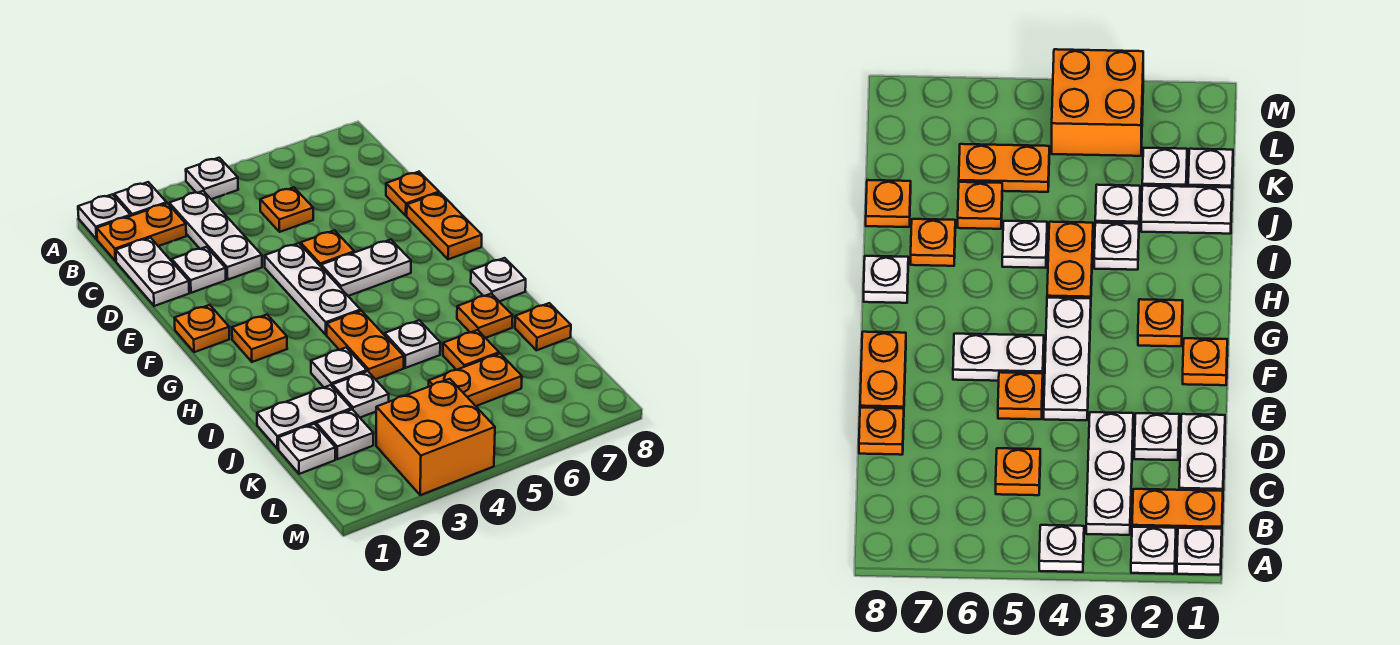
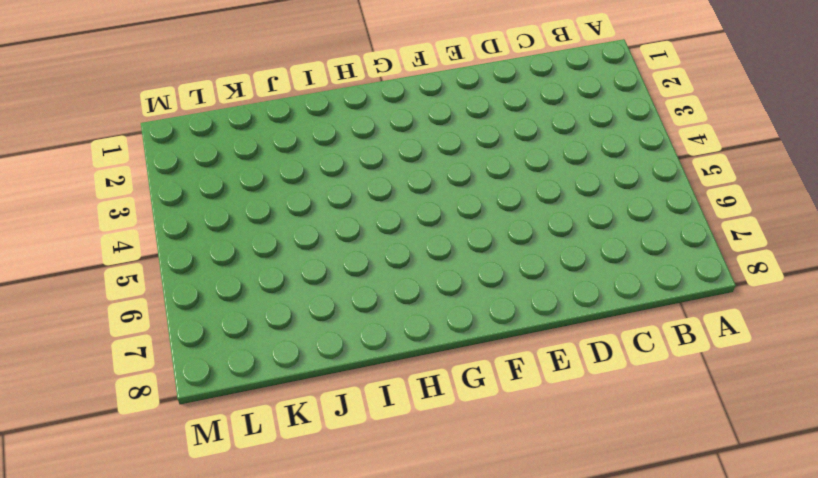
none -> white plate A1 level 1
none -> white plate A2 level 1
none -> white plate A4 level 1

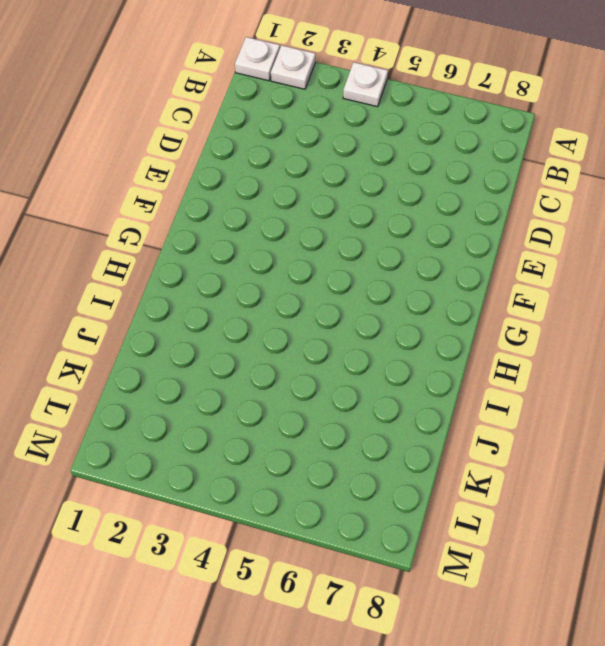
none -> orange plate B1:B2 level 1
none -> white plate B3:D3 level 1
none -> white plate C1:D1 level 1

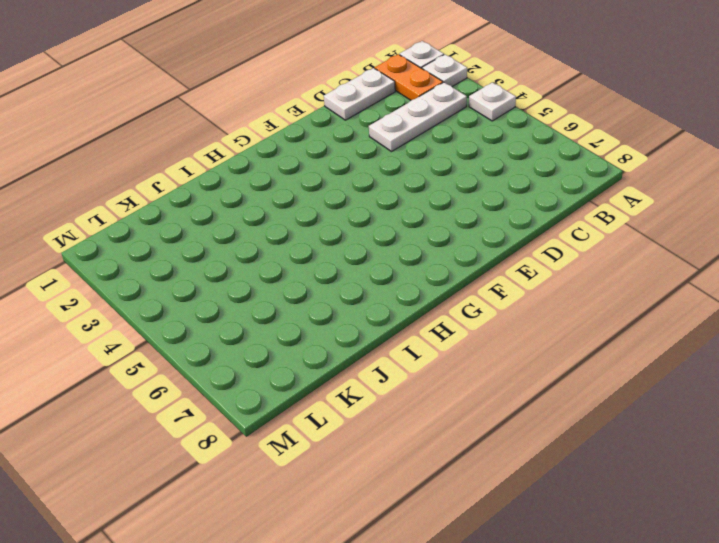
none -> orange plate C5 level 1
none -> white plate D2 level 1
none -> orange plate D8 level 1

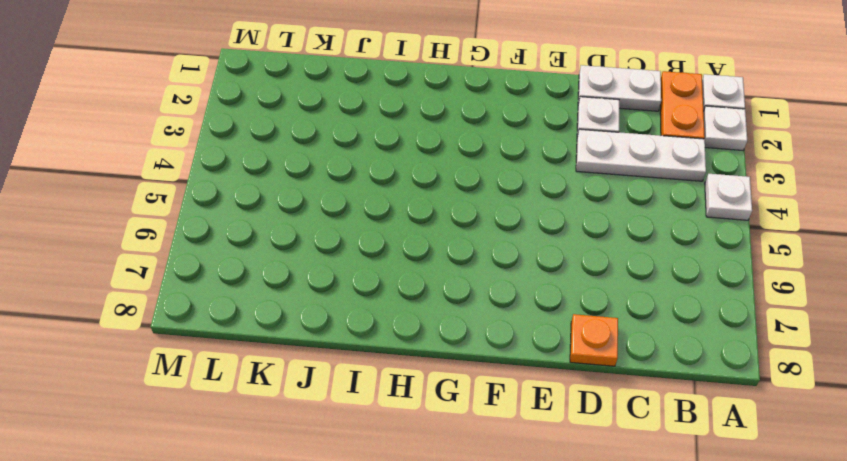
none -> orange plate C5 level 1
none -> white plate E4:G4 level 1
none -> orange plate E5 level 1

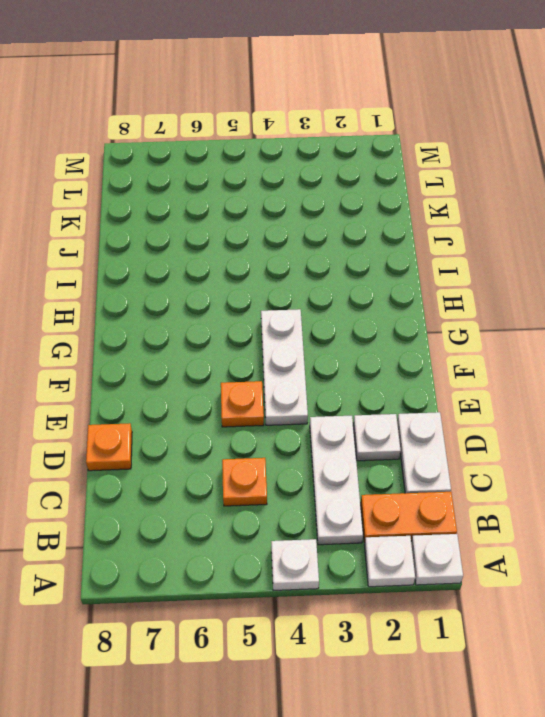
none -> orange plate E8:F8 level 1
none -> orange plate F1 level 1
none -> white plate F5:F6 level 1

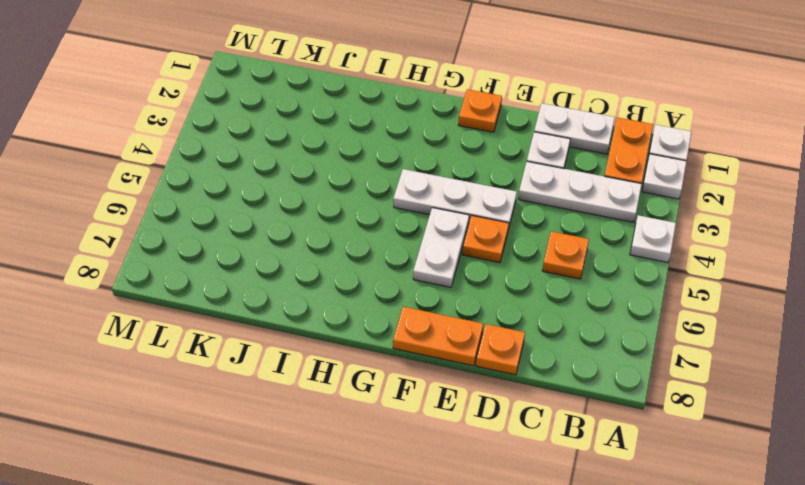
none -> orange plate G2 level 1
none -> orange plate H4:I4 level 1
none -> white plate H8 level 1

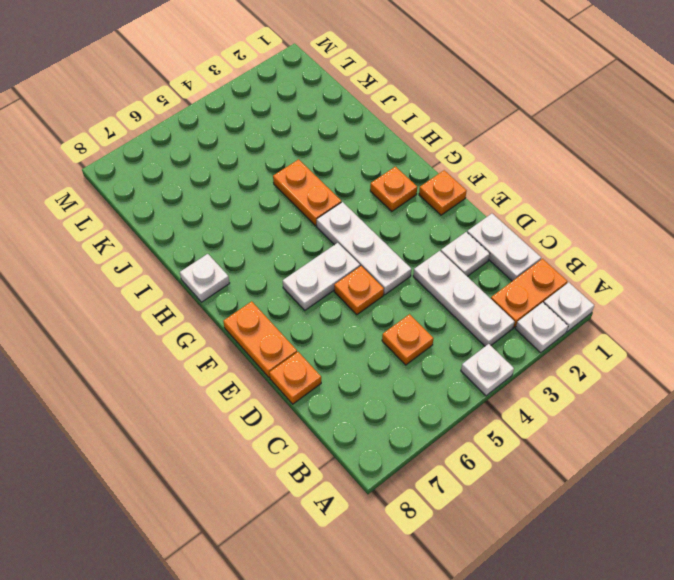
none -> white plate I3 level 1
none -> white plate I5 level 1
none -> orange plate I7 level 1

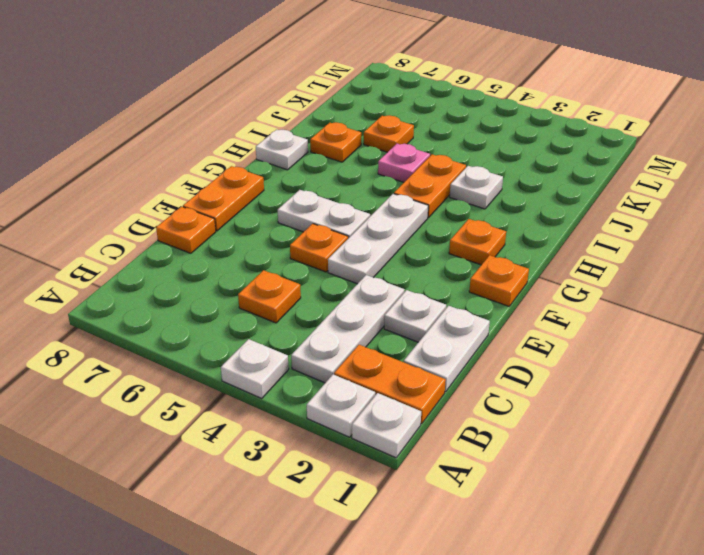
pink plate I5 level 1 -> white plate I5 level 1
none -> white plate J1:J2 level 1
none -> white plate J3 level 1
none -> orange plate J8 level 1

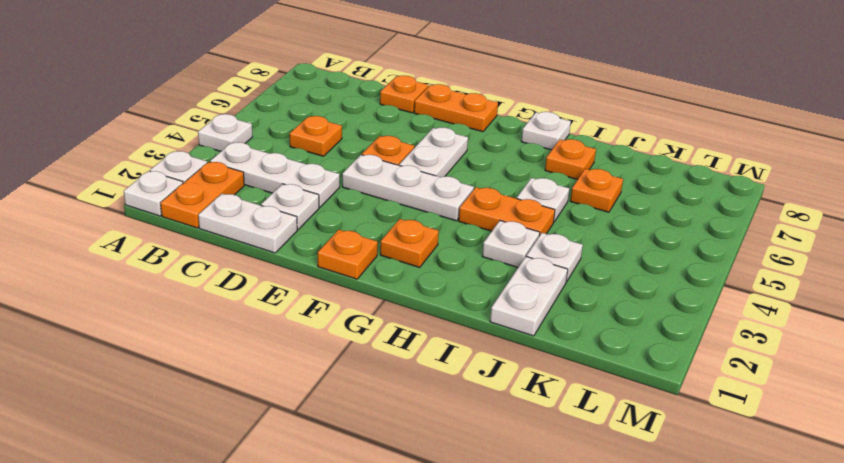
none -> orange plate J8 level 1
none -> white plate K1 level 1
none -> white plate K2 level 1

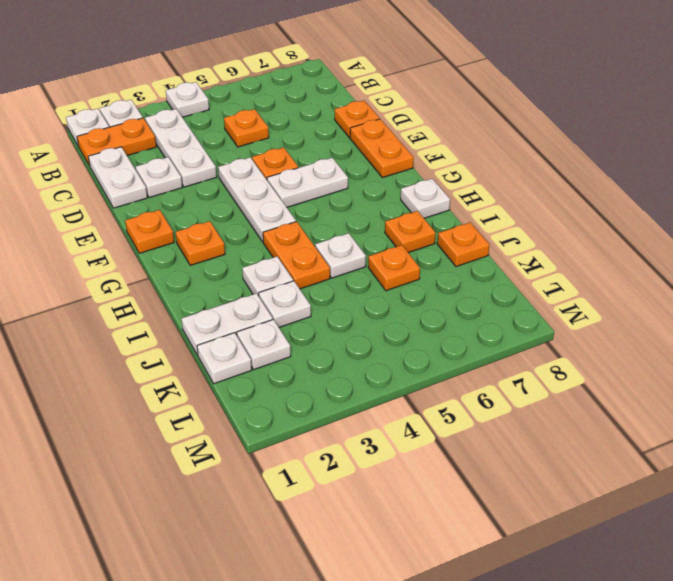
none -> orange plate K5:K6 level 1
none -> orange brick L3:M4 level 1

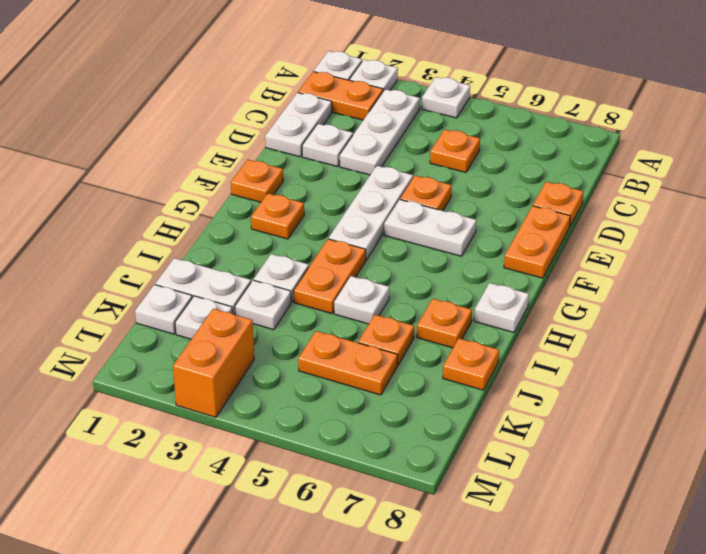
orange brick L3:M3 level 1 -> orange brick L3:M4 level 1

